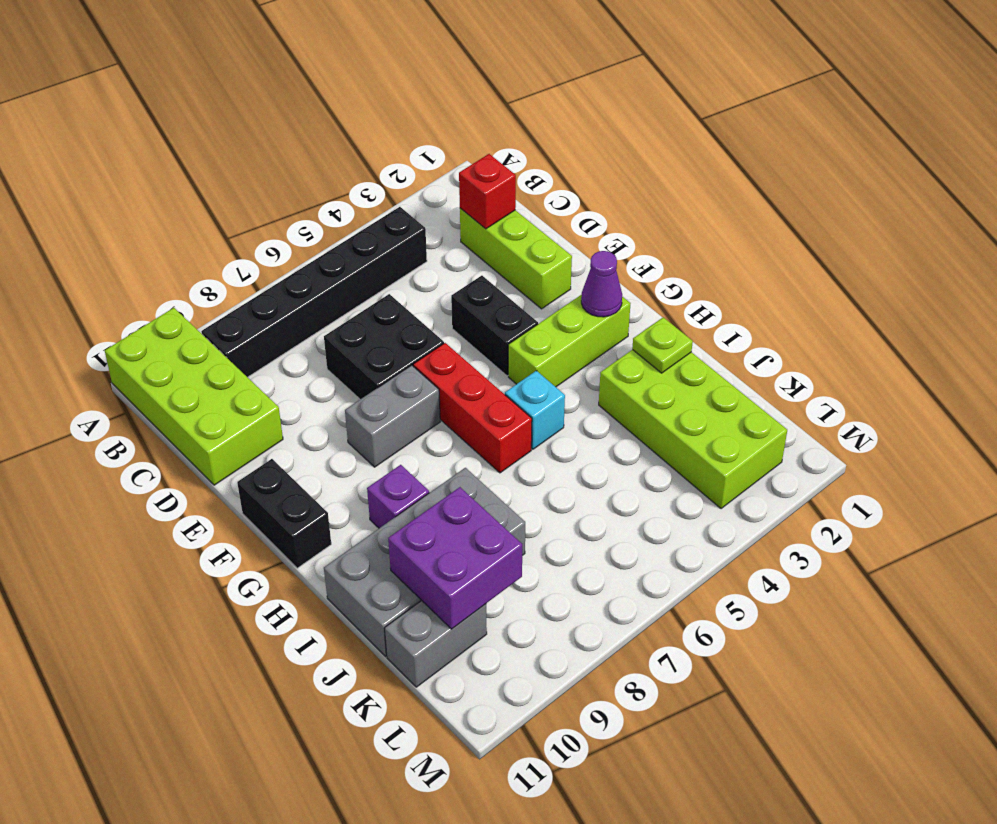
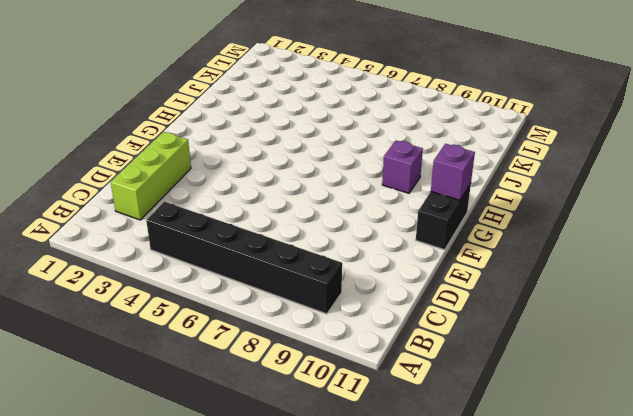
purple brick G11 level 2 -> none
none -> lime brick A10:D11 level 1
none -> black brick D6:E7 level 1
none -> black brick E4:F4 level 1

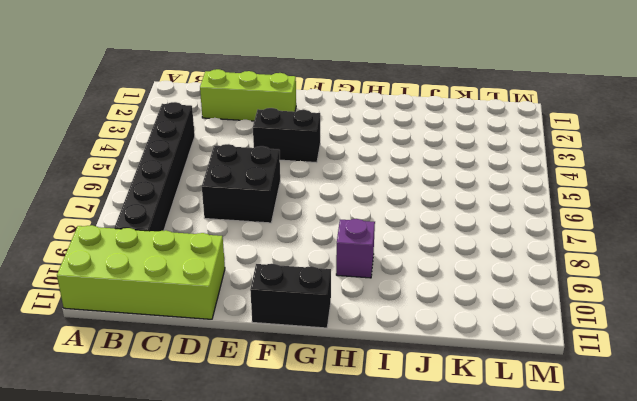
none -> red brick F6:H6 level 1
none -> grey brick F7:F8 level 1
none -> lime brick G2:G4 level 1

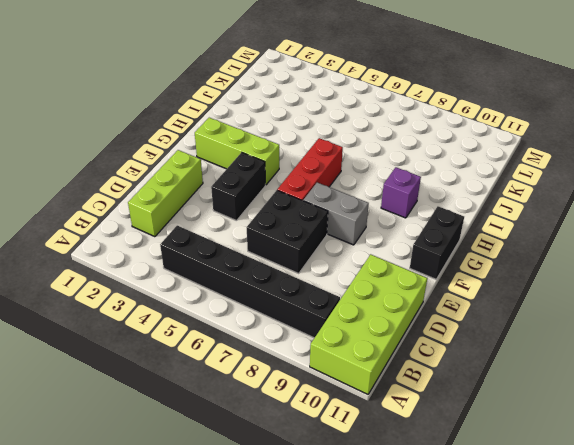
none -> cyan brick H5 level 1
none -> lime brick I2:L3 level 1
none -> grey brick I8:J11 level 1

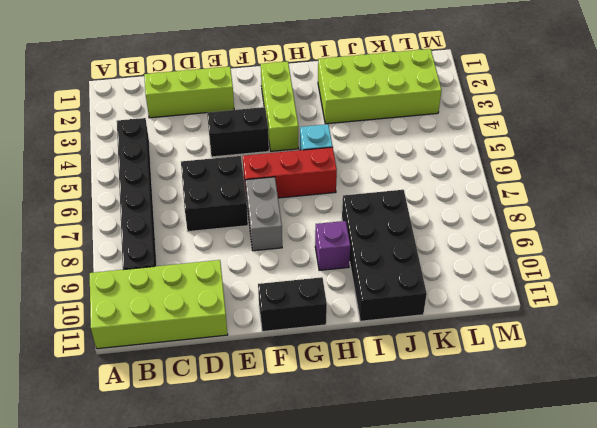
black brick I8:J11 level 1 -> grey brick I8:J11 level 1
none -> grey brick K10:K11 level 1
none -> red brick C2 level 2
none -> purple cone G2 level 2

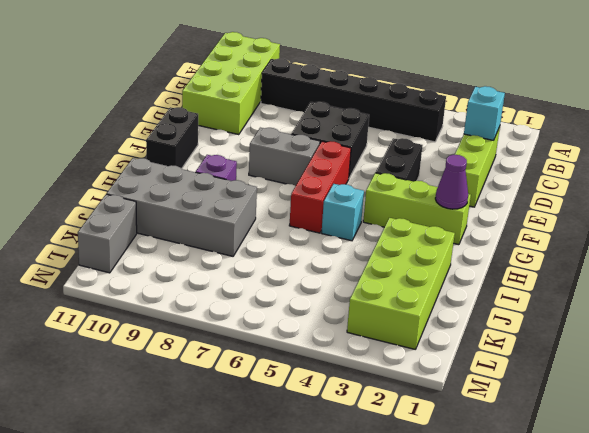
cyan brick C2 level 2 -> red brick C2 level 2
grey brick K11:L11 level 1 -> grey brick K10:K11 level 1
none -> lime plate I2 level 2
none -> purple brick J9:K10 level 2

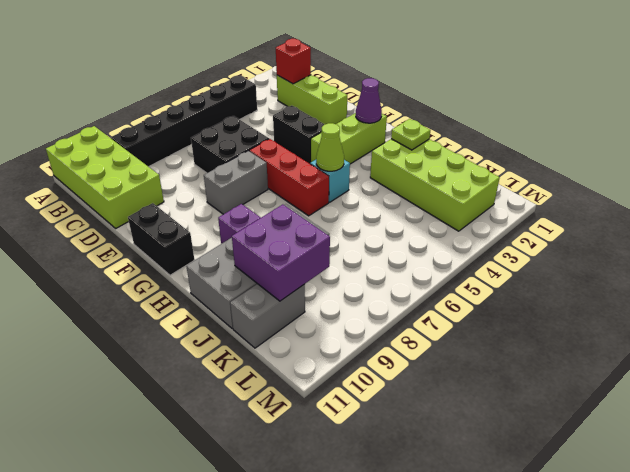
lime cone H5 level 2 -> none

